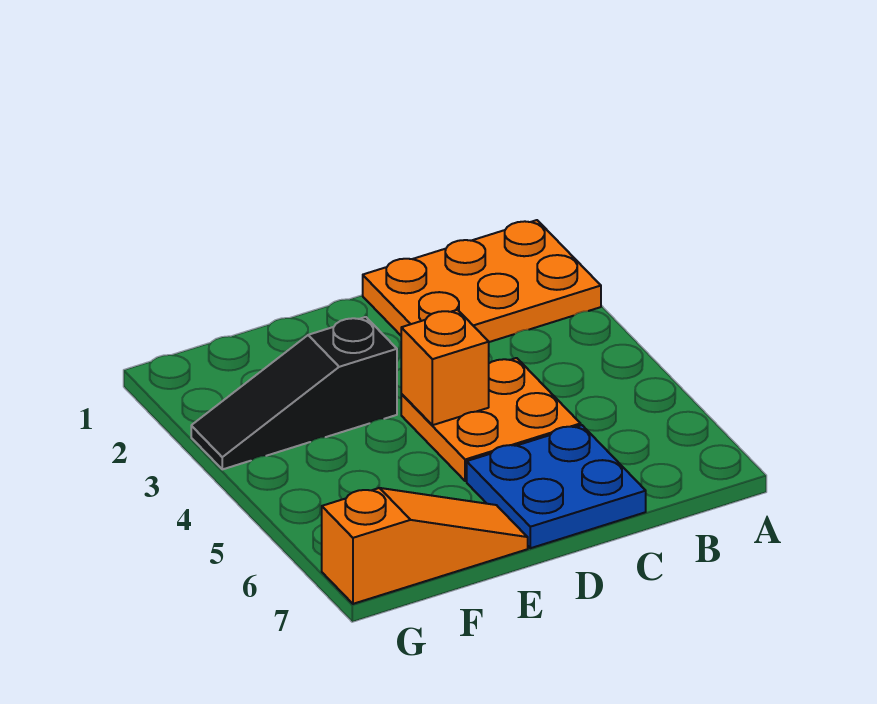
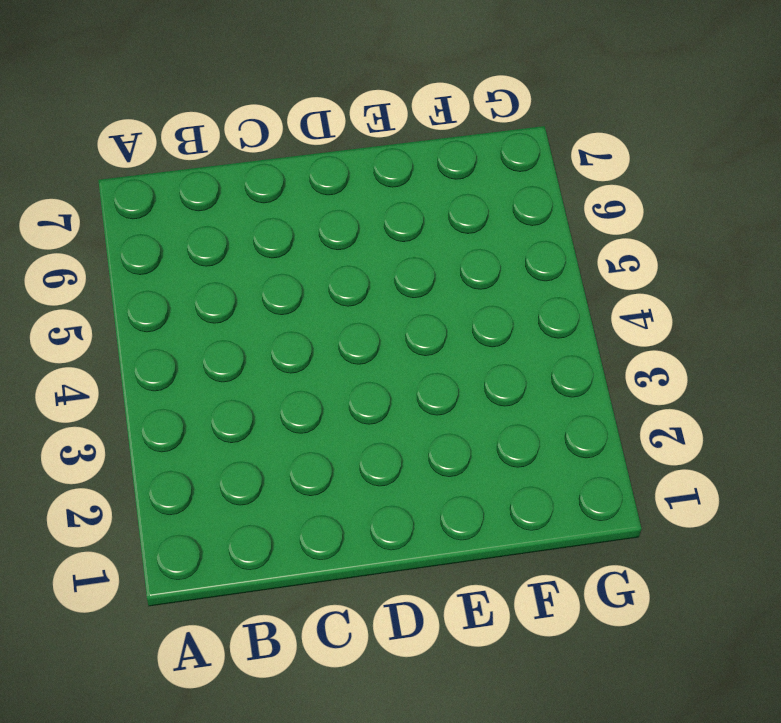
none -> orange plate A1:C2 level 1
none -> orange plate C4:D5 level 1

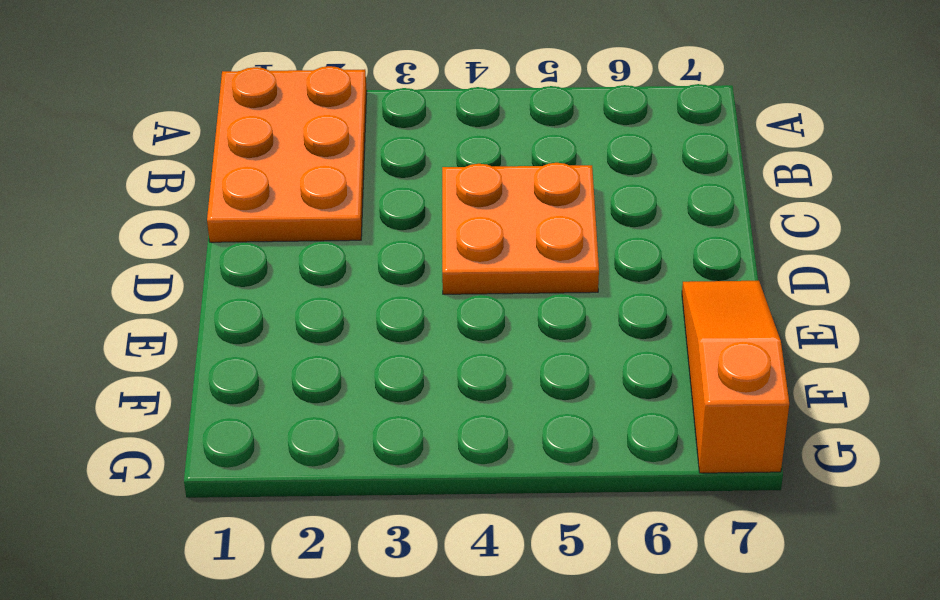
none -> blue plate C6:D7 level 1
none -> black slope E3:G3 level 1 top E

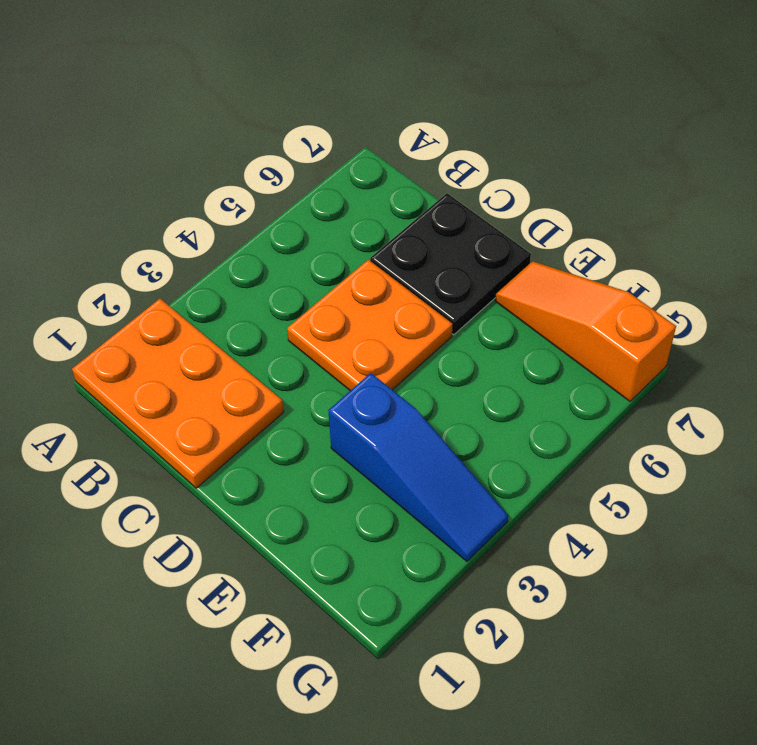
black plate C6:D7 level 1 -> blue plate C6:D7 level 1
blue slope E3:G3 level 1 top E -> black slope E3:G3 level 1 top E
none -> orange brick D4 level 2

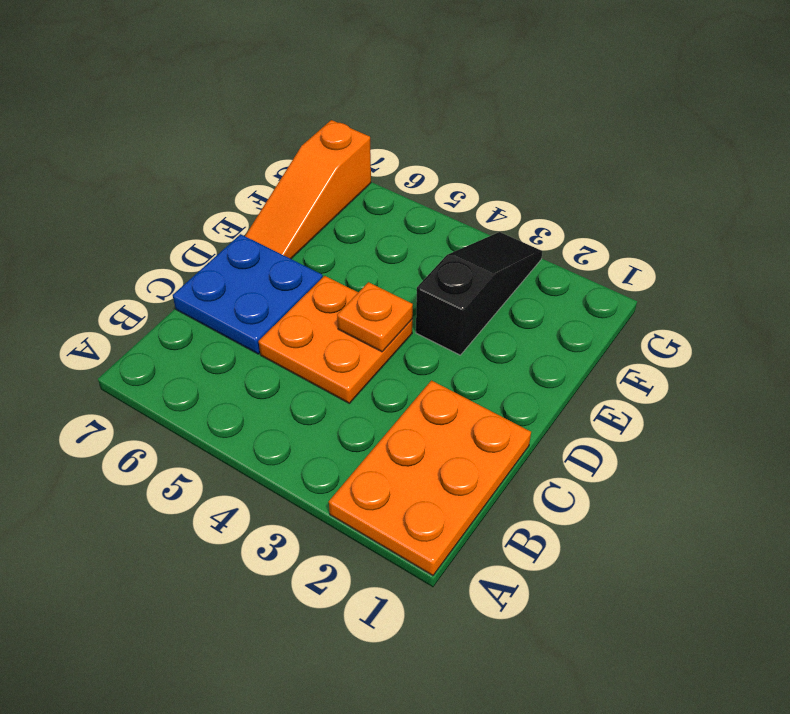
orange plate D4 level 2 -> orange brick D4 level 2

